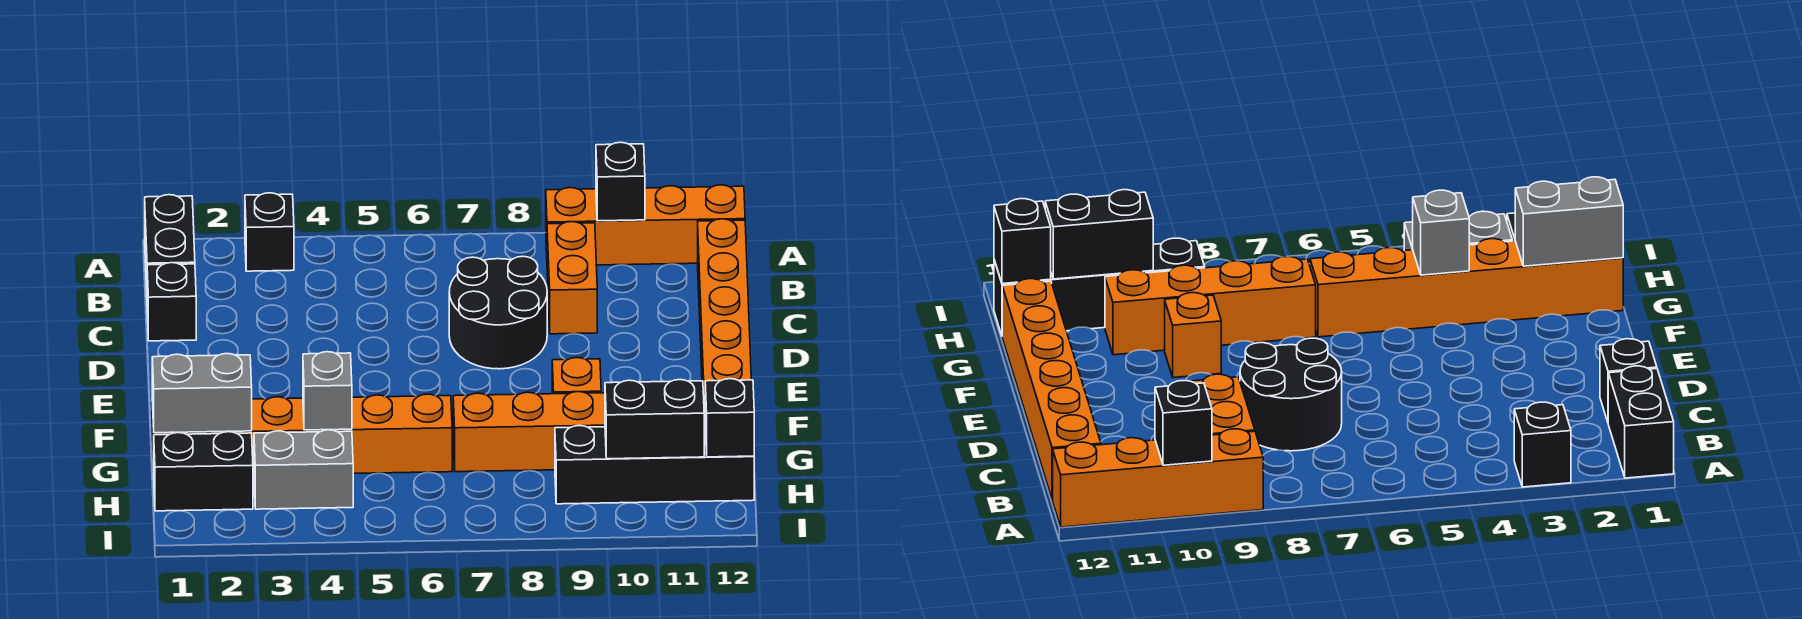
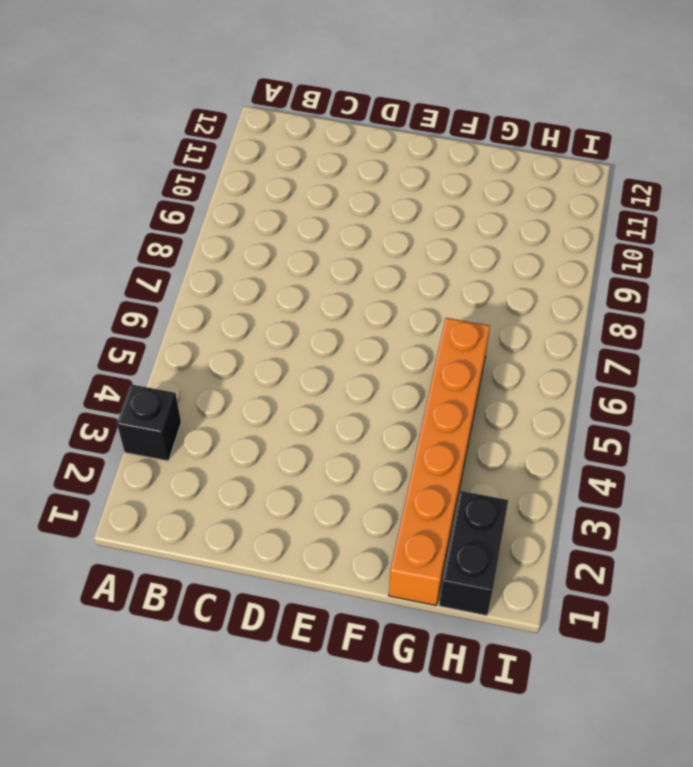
none -> black brick A1:B1 level 1
none -> orange brick A9:A12 level 1
none -> orange brick B9:C9 level 1

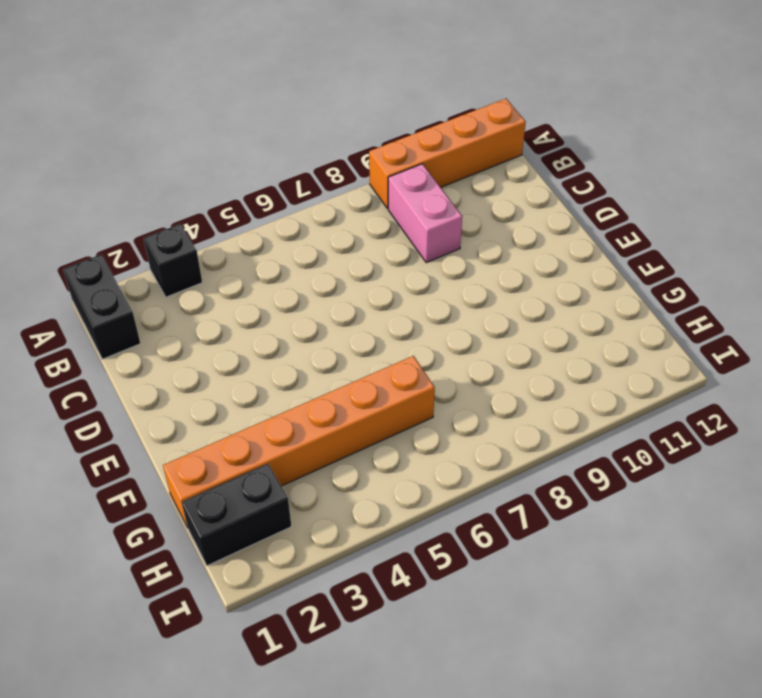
pink brick B9:C9 level 1 -> orange brick B9:C9 level 1
none -> orange brick B12:G12 level 1
none -> black brick C1 level 1
none -> black round brick C7:D8 level 1

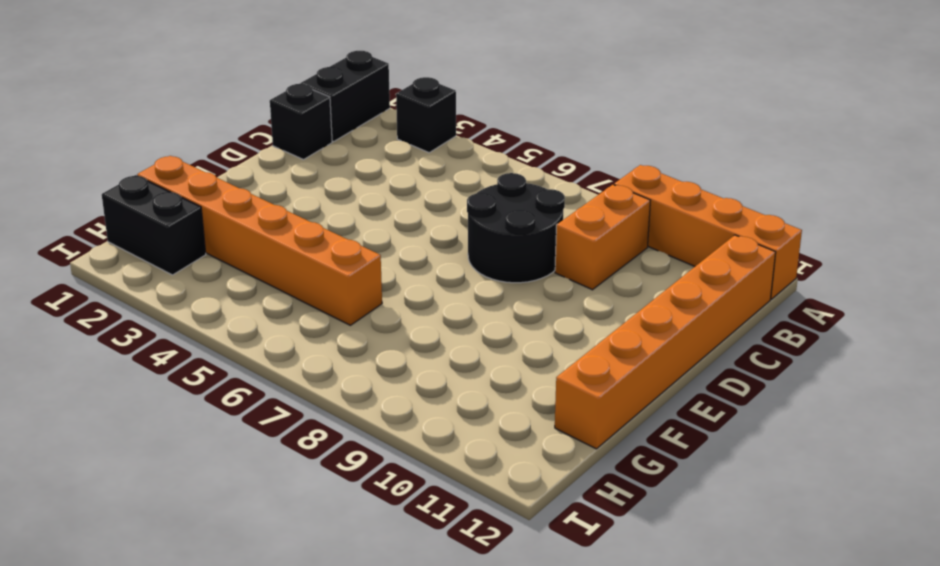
none -> orange brick F9 level 1
none -> orange brick G7:G10 level 1
none -> grey brick H3:H4 level 1

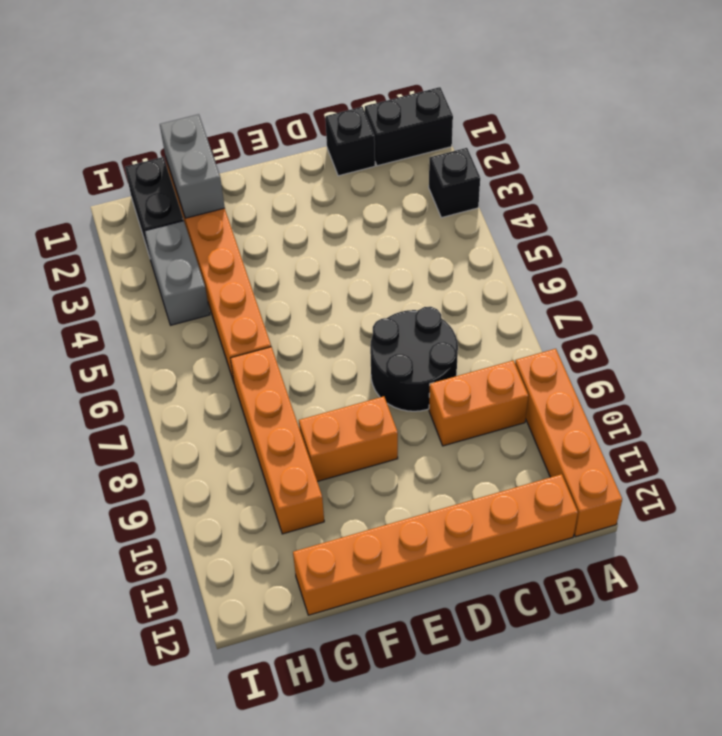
orange brick E9:F9 level 1 -> orange brick F9 level 1
none -> black brick H9:H12 level 1
none -> black brick A10 level 2
none -> grey brick G4 level 2

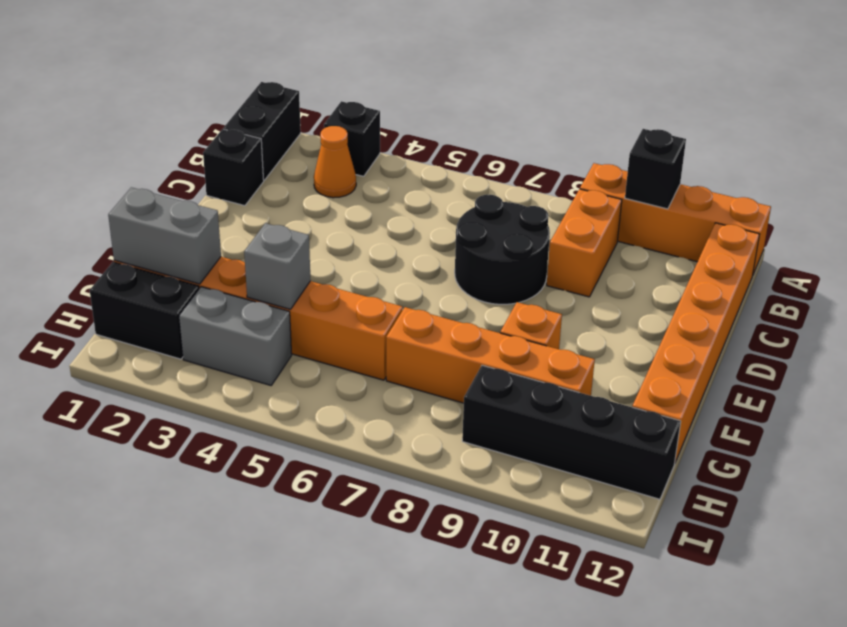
orange cone B3 level 1 -> none
none -> black brick H10:H11 level 2
none -> black brick H12 level 2

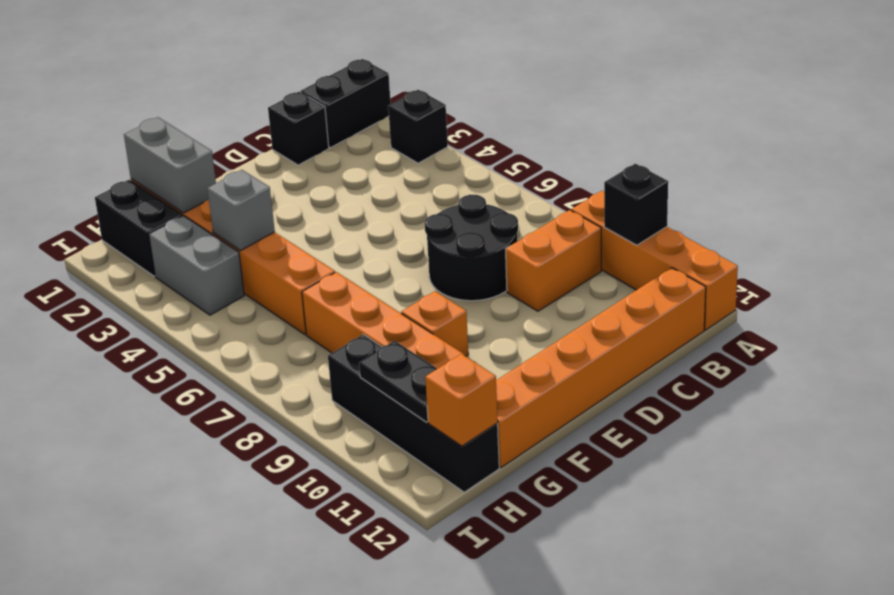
black plate H10:H11 level 2 -> black brick H10:H11 level 2
orange brick H12 level 2 -> black brick H12 level 2

